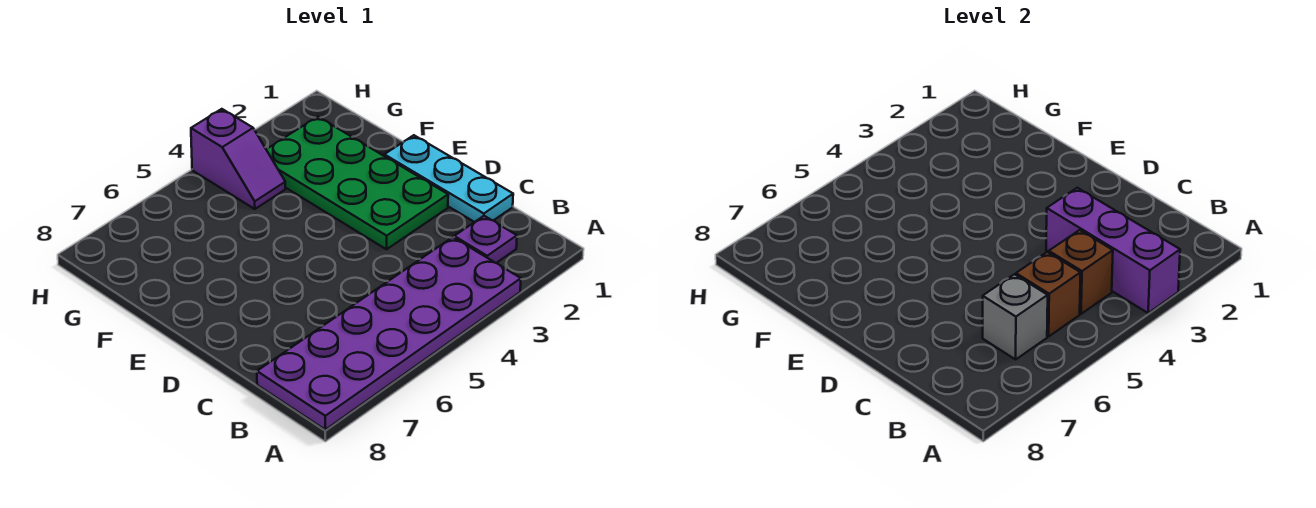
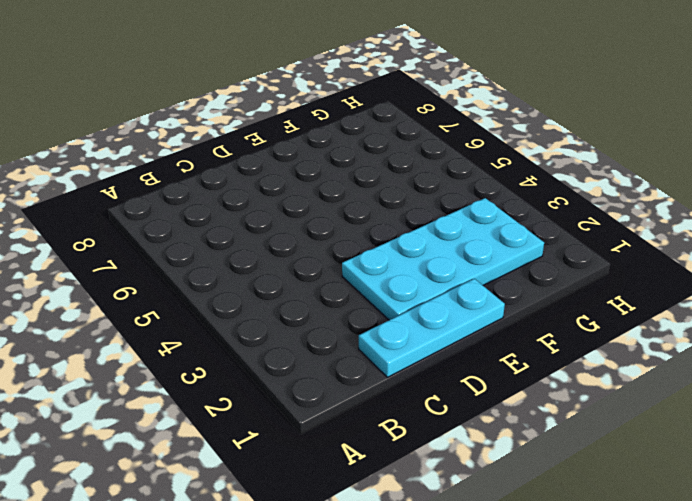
cyan plate D2:G3 level 1 -> green plate D2:G3 level 1
none -> purple plate A3:B8 level 1
none -> purple plate B2 level 1

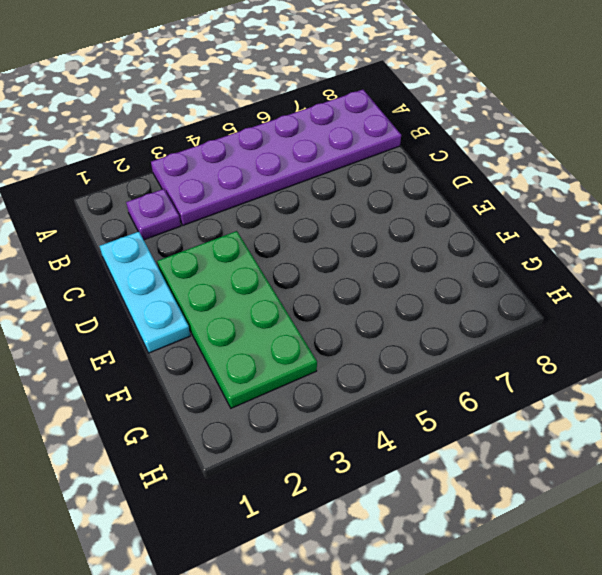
none -> purple slope G4:H4 level 1 top H
none -> purple brick A3:C3 level 2

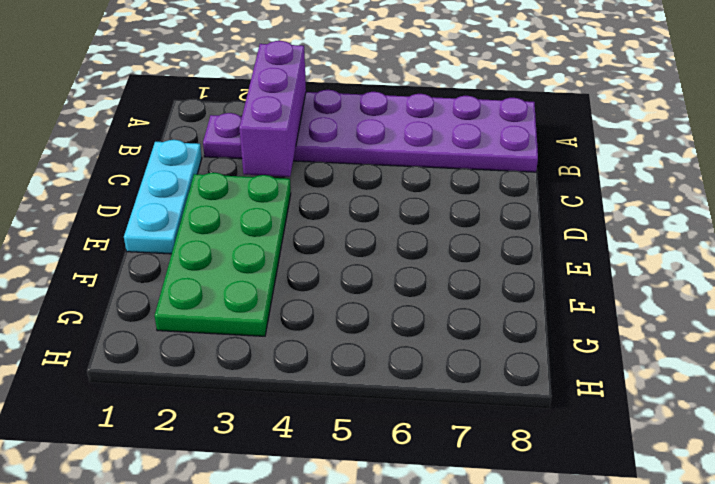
none -> purple slope G4:H4 level 1 top H
none -> brown brick B4 level 2

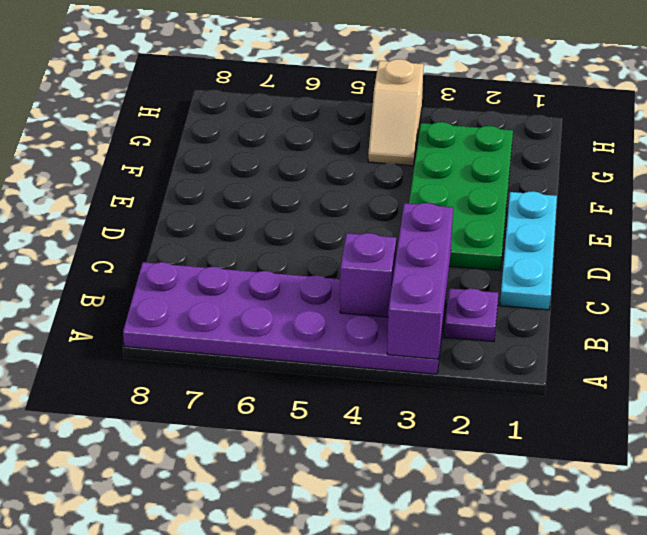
purple brick B4 level 2 -> brown brick B4 level 2
tan slope G4:H4 level 1 top H -> purple slope G4:H4 level 1 top H
none -> brown brick B5 level 2
none -> grey brick B6 level 2

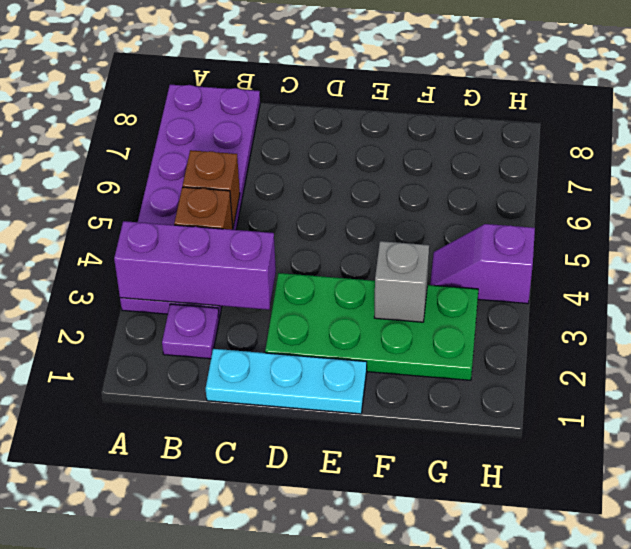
grey brick F3 level 2 -> grey brick B6 level 2

